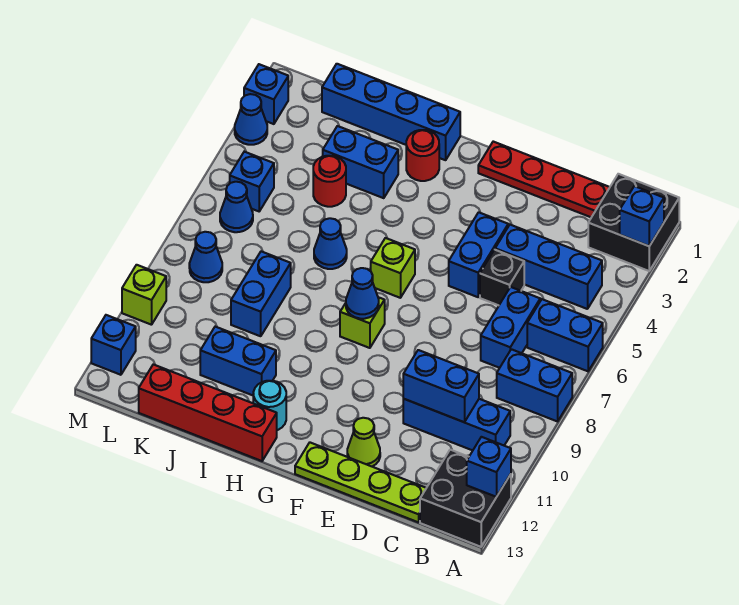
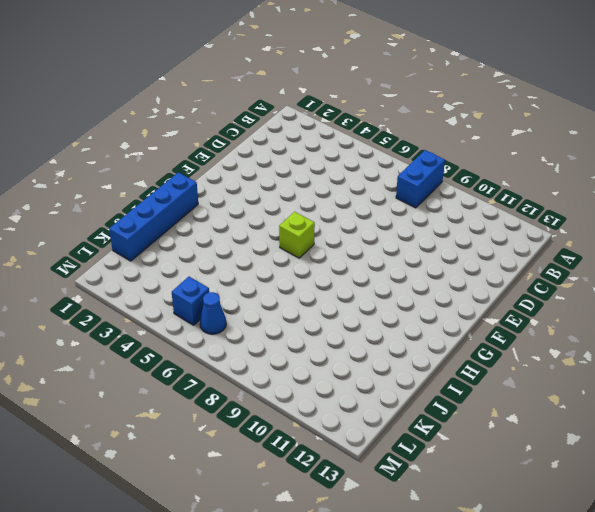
none -> black brick A1:B2 level 1
none -> blue brick A6:B6 level 1
none -> black brick A12:B13 level 1
none -> blue brick B4:D4 level 1

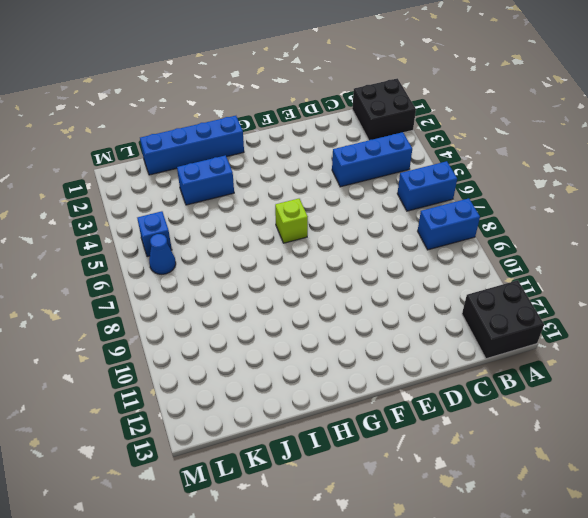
none -> blue brick B10:D10 level 1
none -> red plate C1:F1 level 1
none -> blue brick C6:C7 level 1
none -> lime plate C13:F13 level 1

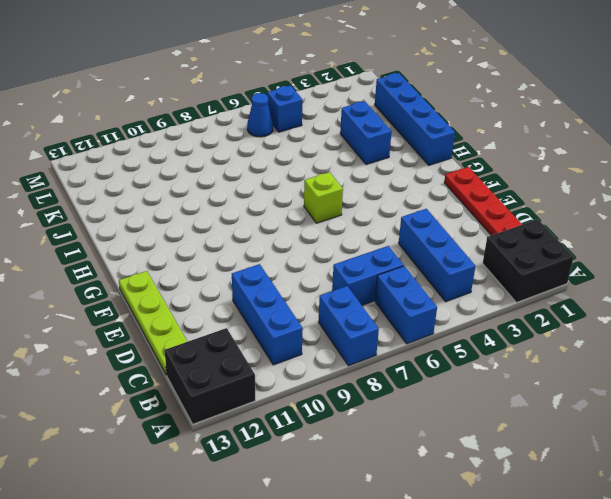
none -> black brick D5 level 1
none -> blue brick E4:E5 level 1
none -> lime cone E12 level 1
none -> lime brick G8 level 1

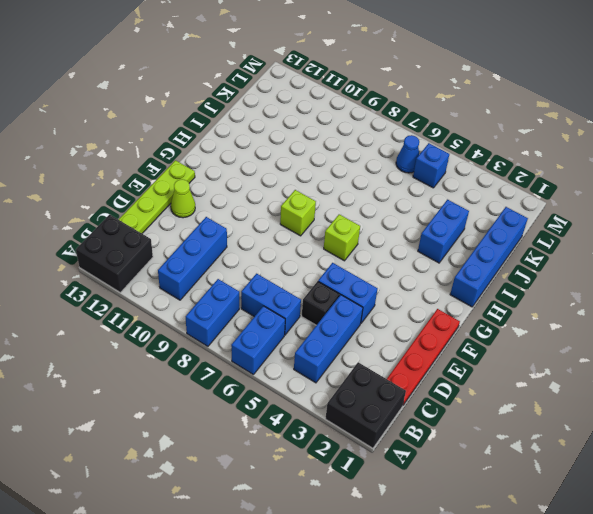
none -> red round brick H2 level 1
none -> cyan round brick H12 level 1
none -> red brick H13:K13 level 1
none -> blue cone I6 level 1

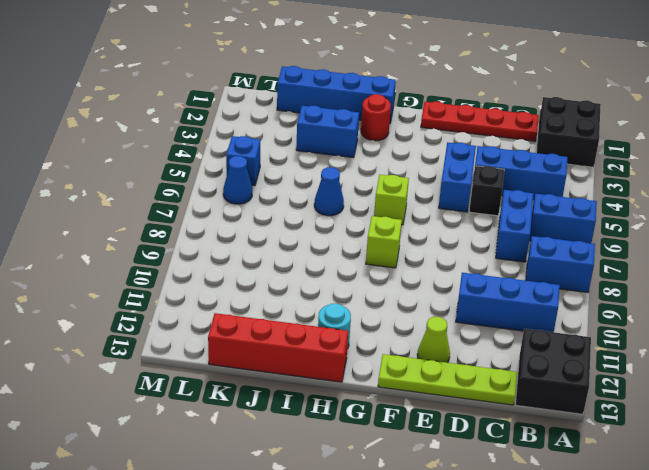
none -> blue brick I11:J11 level 1
none -> red round brick J4 level 1
none -> blue brick J8:J9 level 1
none -> blue cone L8 level 1

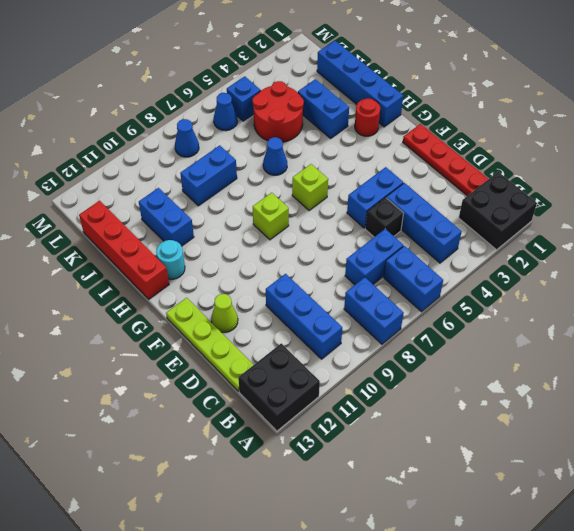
red round brick J4:K5 level 1 -> red round brick J4 level 1
none -> blue brick M2 level 1
none -> blue cone M3 level 1
none -> lime brick M10 level 1
none -> blue brick M12 level 1

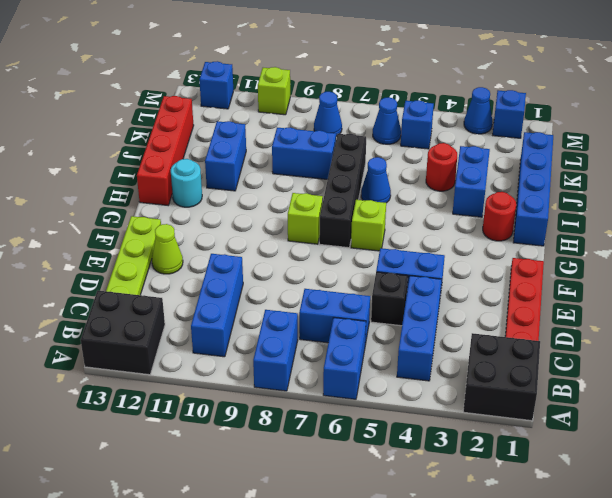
black brick G7:J7 level 1 -> none
none -> blue brick A2 level 2
none -> blue brick A12 level 2
none -> blue brick C10:D10 level 2
none -> blue cone G8 level 2

